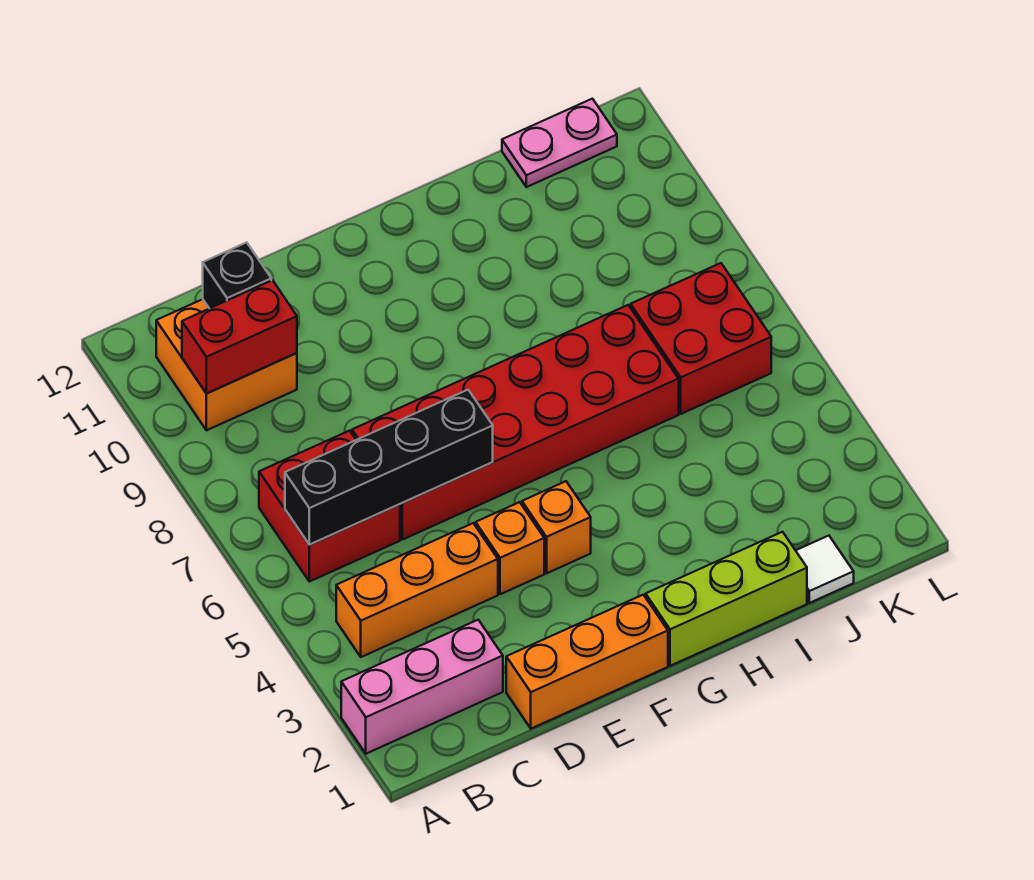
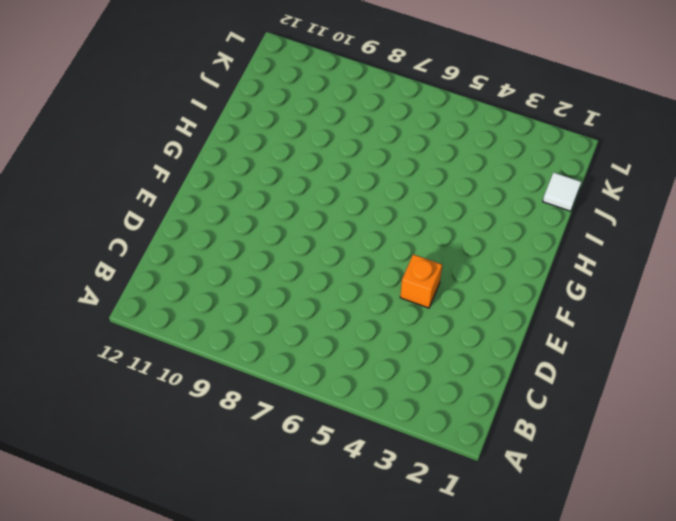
none -> pink brick A2:C2 level 1
none -> orange brick B4:D4 level 1
none -> red brick B6:C7 level 1

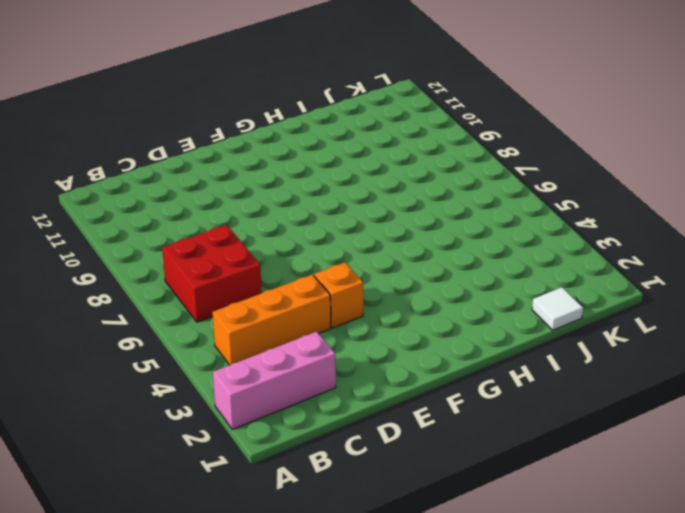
none -> orange brick B10:C11 level 1
none -> orange brick D1:F1 level 1
none -> red brick D6:I7 level 1

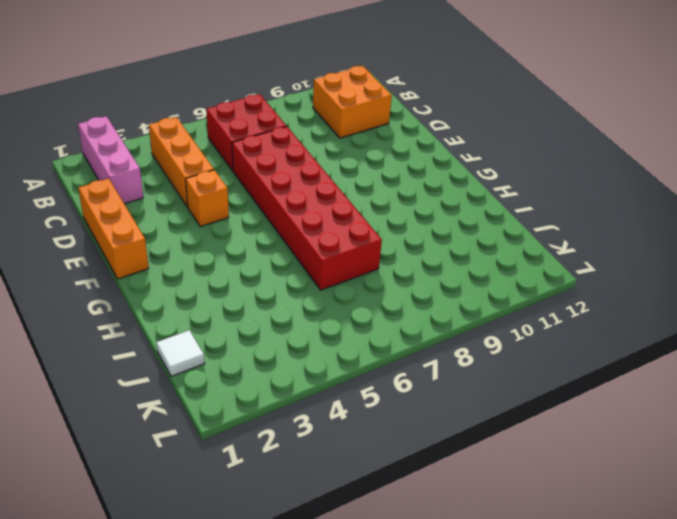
none -> orange brick F4 level 1
none -> lime brick G1:I1 level 1
none -> red brick J6:K7 level 1

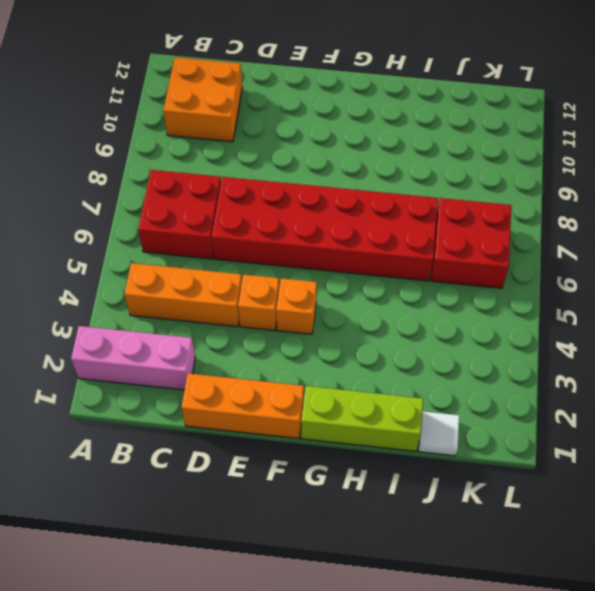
none -> pink plate J12:K12 level 1
none -> black brick B6:E6 level 2
none -> red brick B10:C10 level 2

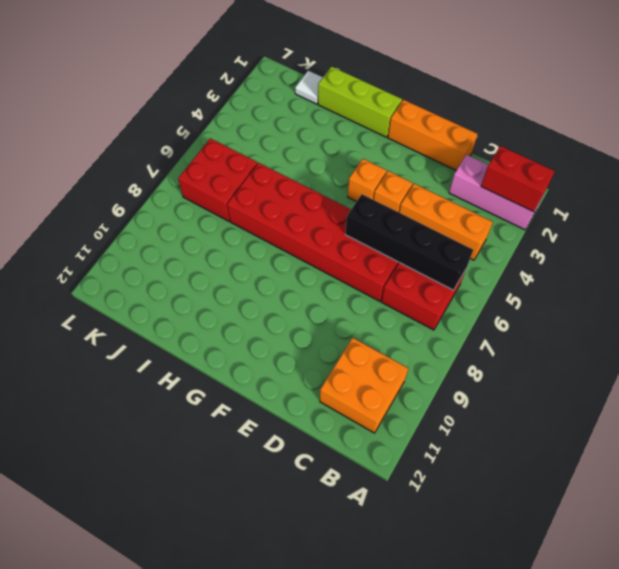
red brick A2:B2 level 2 -> red brick B10:C10 level 2
none -> pink plate J12:K12 level 1
none -> black brick C11 level 2

